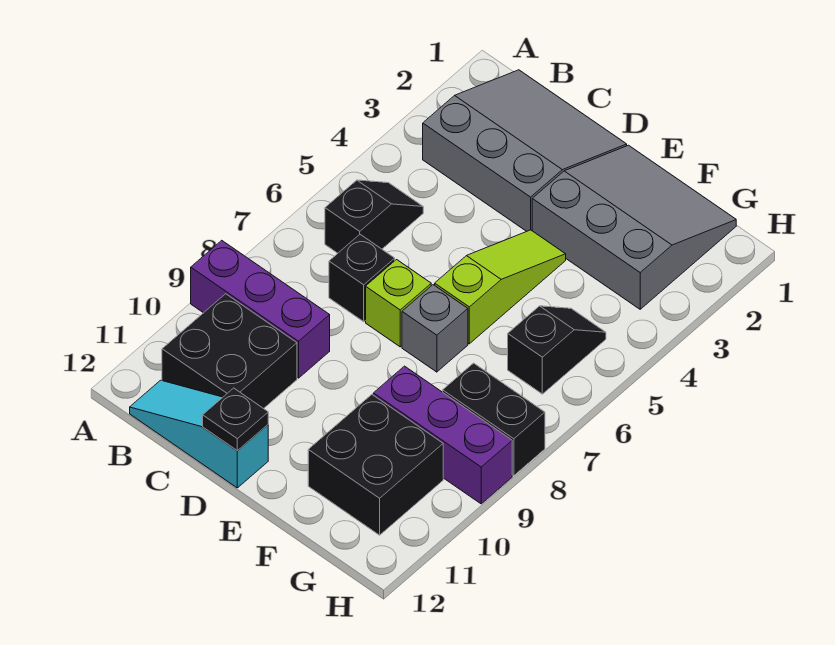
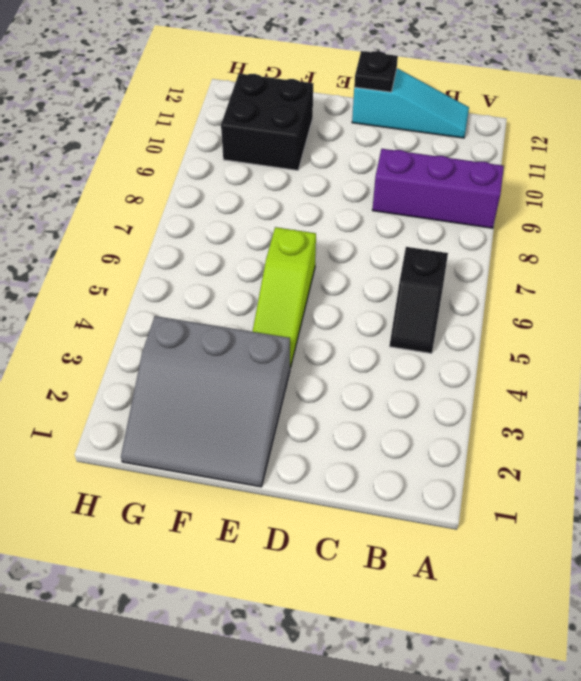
none -> grey slope B1:D3 level 1 top 3
none -> black brick B10:C11 level 1
none -> black brick C7 level 1

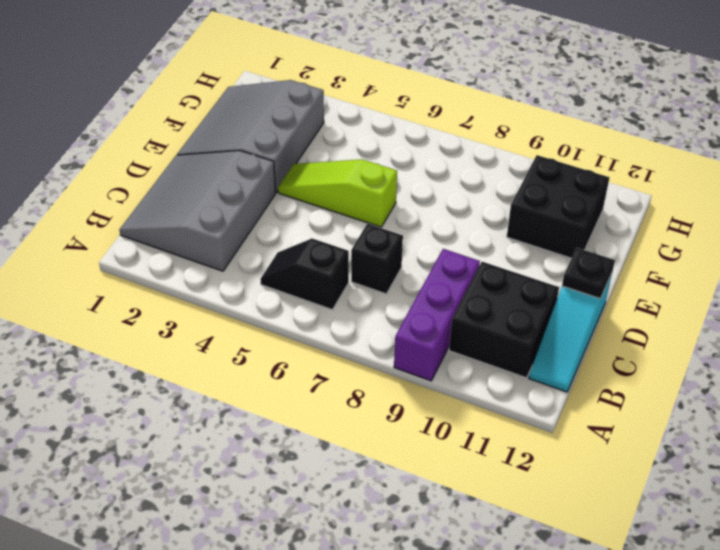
none -> lime brick D7 level 1
none -> grey brick E7 level 1
none -> purple brick F9:H9 level 1

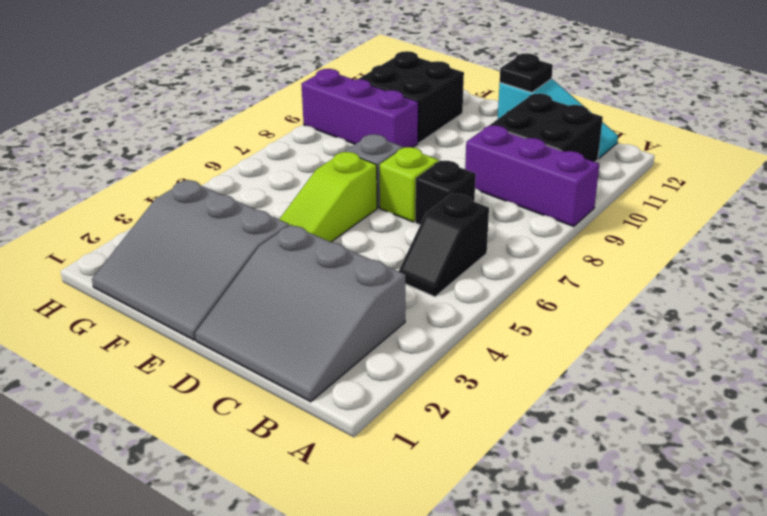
none -> black slope G5:G6 level 1 top 6
none -> black brick G8:H8 level 1

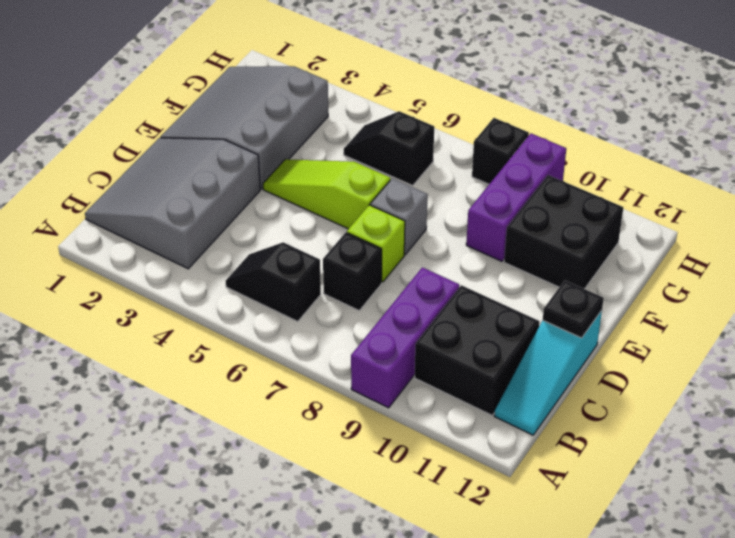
black brick H8 level 1 -> black brick G8:H8 level 1

